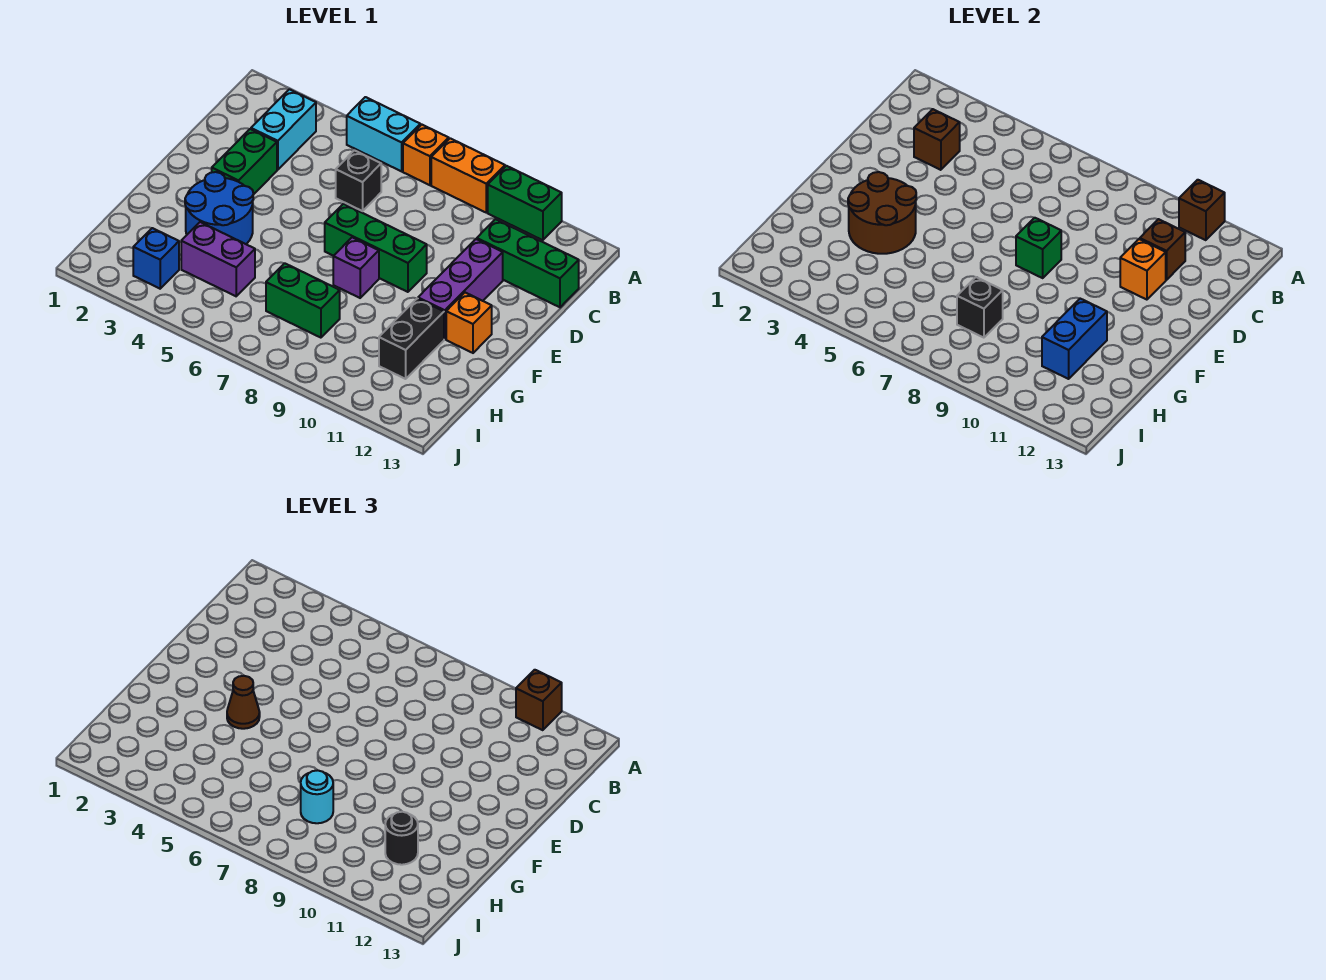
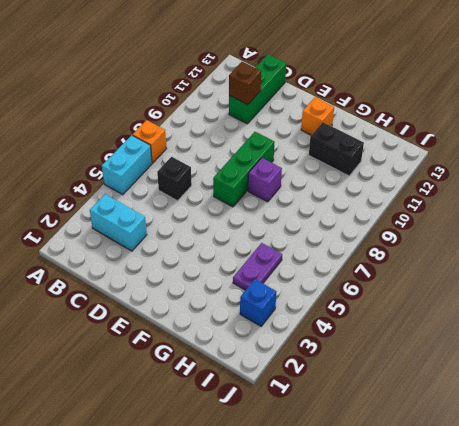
purple plate H4:H5 level 1 -> purple brick H4:H5 level 1
none -> orange brick A8:A9 level 1
none -> green brick A10:A11 level 1
none -> green brick D3:E3 level 1

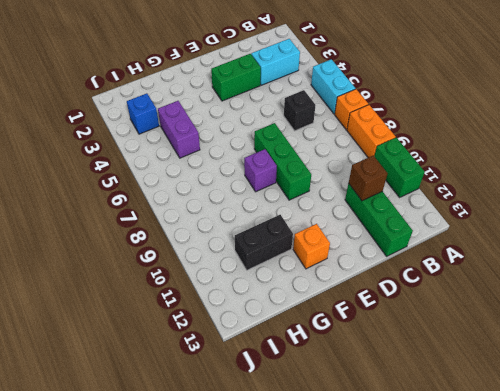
none -> purple brick D11:F11 level 1
none -> blue round brick F3:G4 level 1
none -> green brick H7:H8 level 1

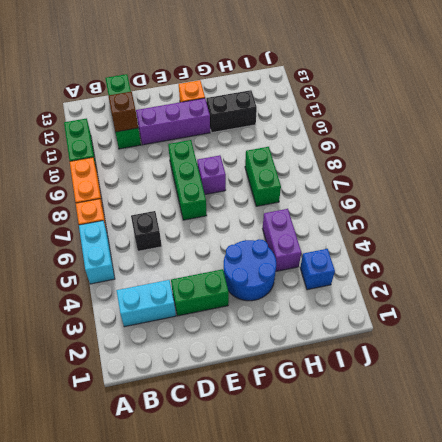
none -> brown brick A11 level 2
none -> brown brick C3 level 2
none -> orange brick D11 level 2

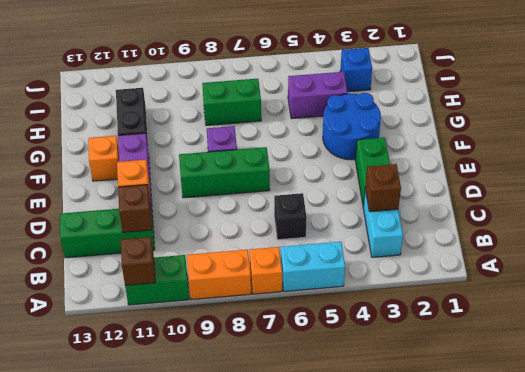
none -> green brick E8 level 2
none -> brown round brick F3:G4 level 2
none -> blue brick G11:H11 level 2

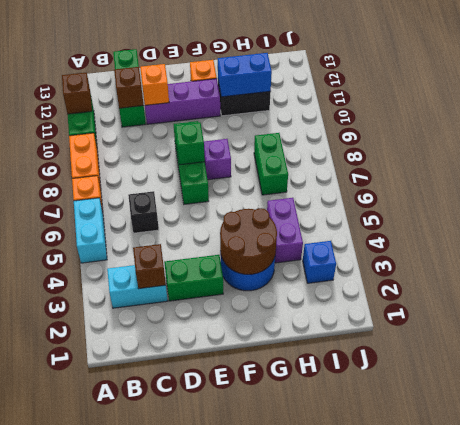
none -> black brick H8 level 2
none -> brown brick A11 level 3
none -> brown cone F4 level 3

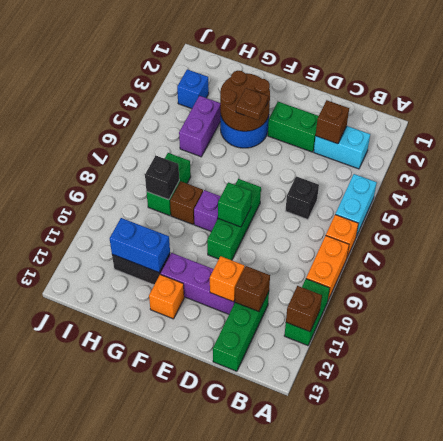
brown plate F4 level 3 -> brown cone F4 level 3
brown brick G8 level 1 -> brown brick A11 level 3
none -> cyan round brick H8 level 3
none -> black round brick H11 level 3

